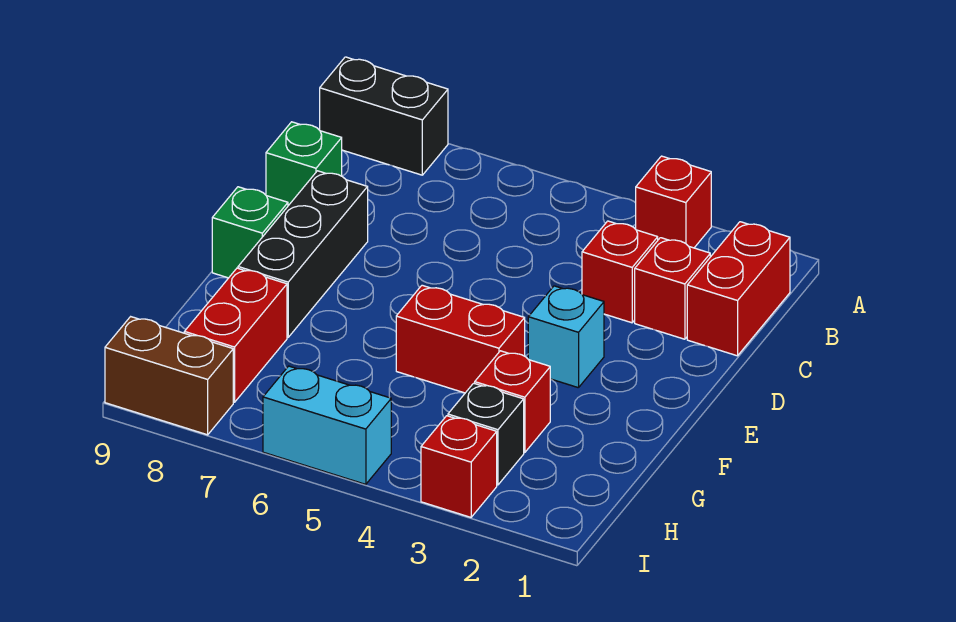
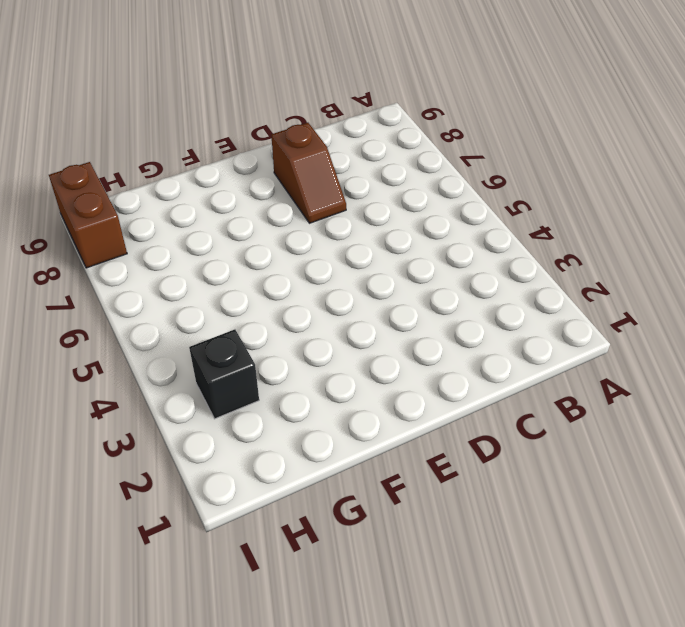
brown slope D7:D8 level 1 top 8 -> black brick D8:F8 level 1
none -> red brick A3 level 1
none -> black brick A8:A9 level 1
none -> red brick B1:C1 level 1

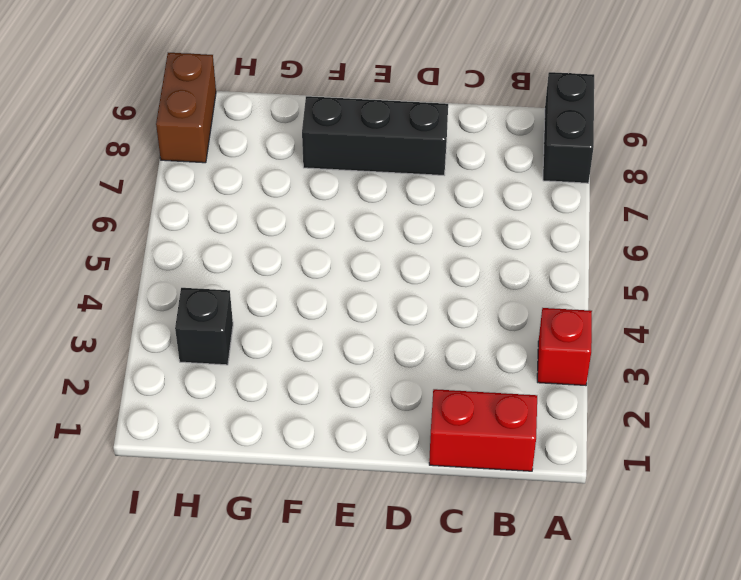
none -> red brick C2 level 1
none -> red brick C3 level 1
none -> green brick C9 level 1

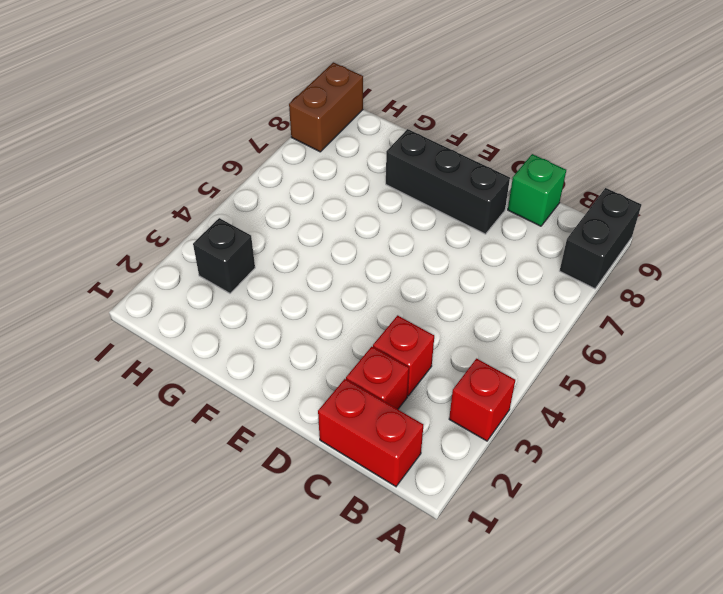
none -> cyan brick E3 level 1
none -> green brick E9 level 1
none -> red brick F4:F5 level 1

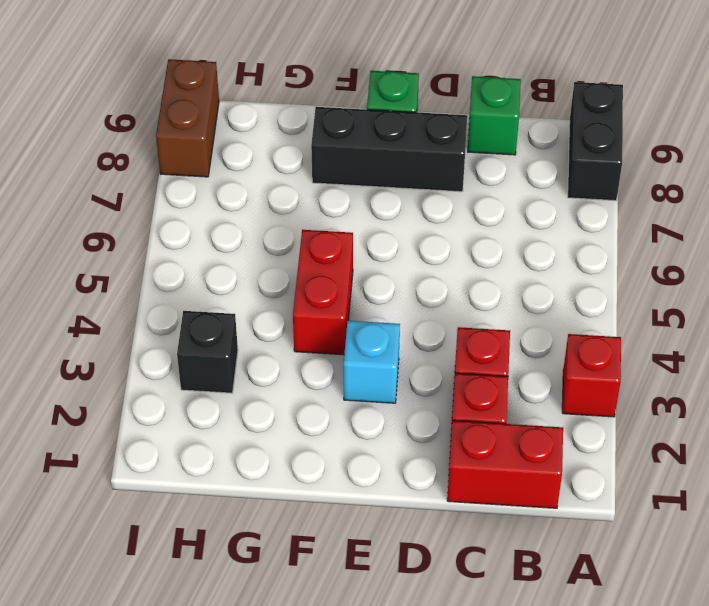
none -> red brick G3 level 1
none -> red brick G8:H8 level 1
none -> red brick I3 level 1

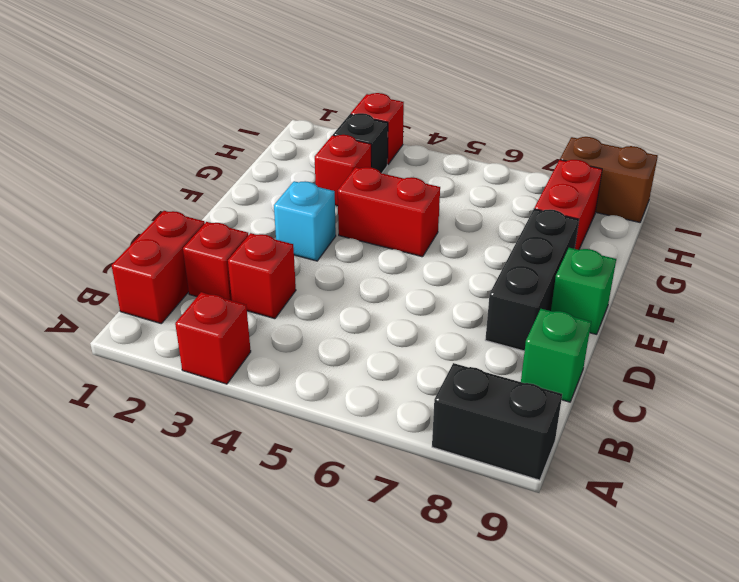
none -> cyan brick I5:I6 level 1

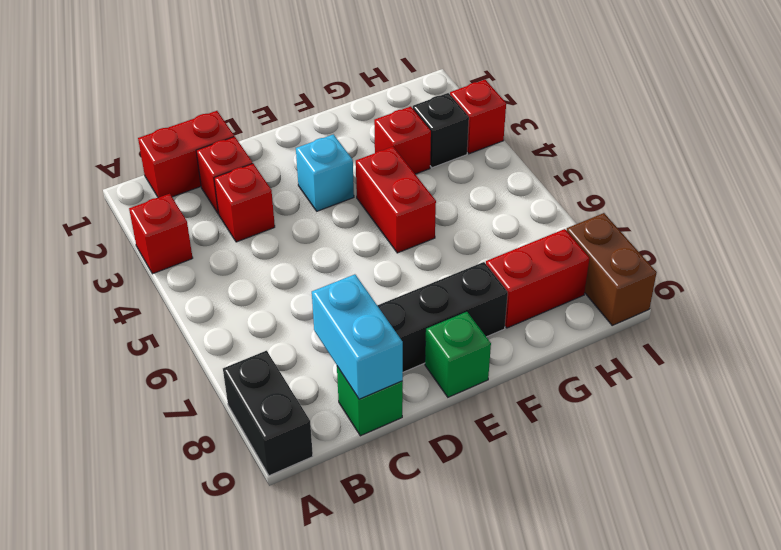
cyan brick C8:C9 level 2 -> cyan brick I5:I6 level 1

